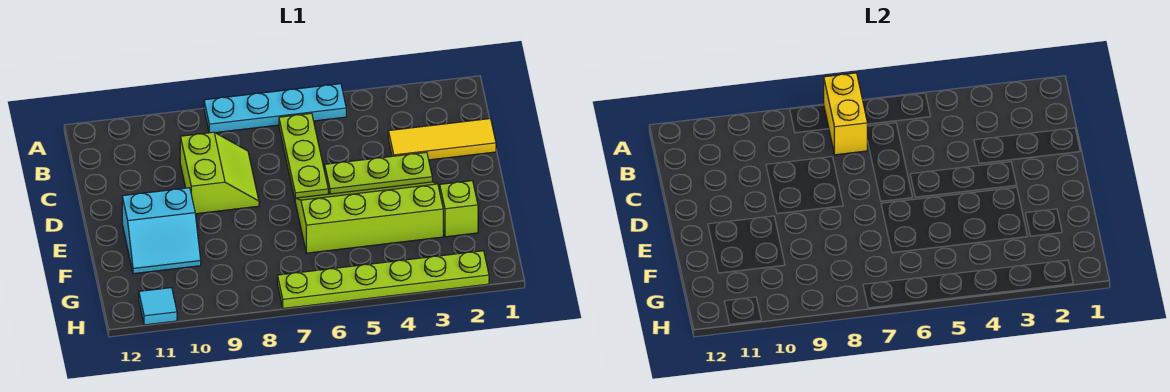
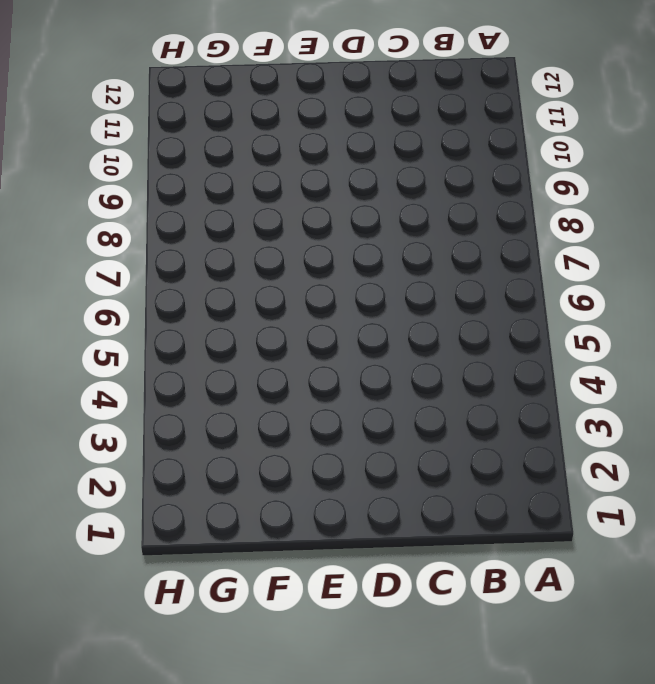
none -> cyan plate A5:A8 level 1
none -> lime plate B6:D6 level 1

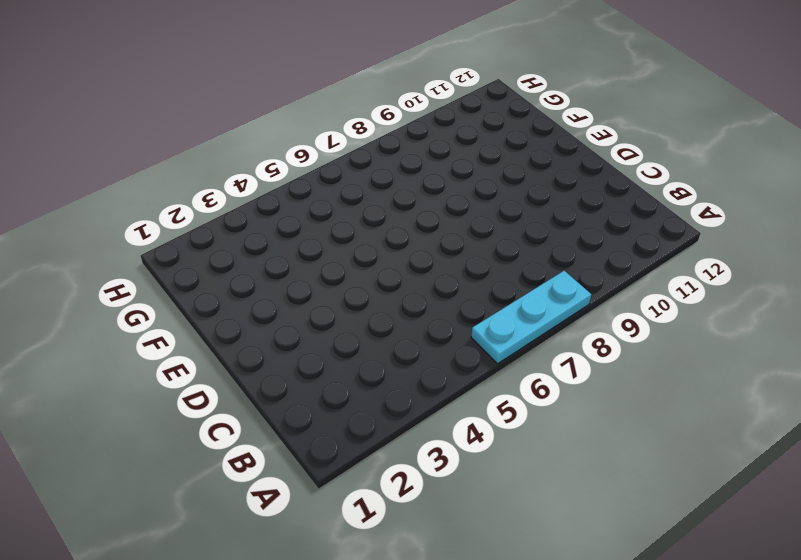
cyan plate A6:A8 level 1 -> cyan plate A5:A8 level 1
none -> lime plate B6:D6 level 1
none -> yellow tile C1:C3 level 1

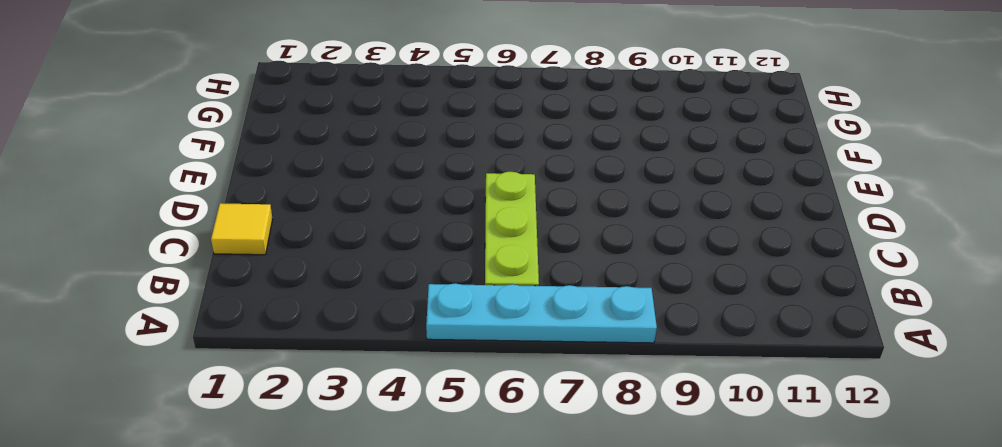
yellow tile C1 level 1 -> yellow tile C1:C3 level 1
none -> lime slope C8:D9 level 1 top 9
none -> lime plate D3:D5 level 1

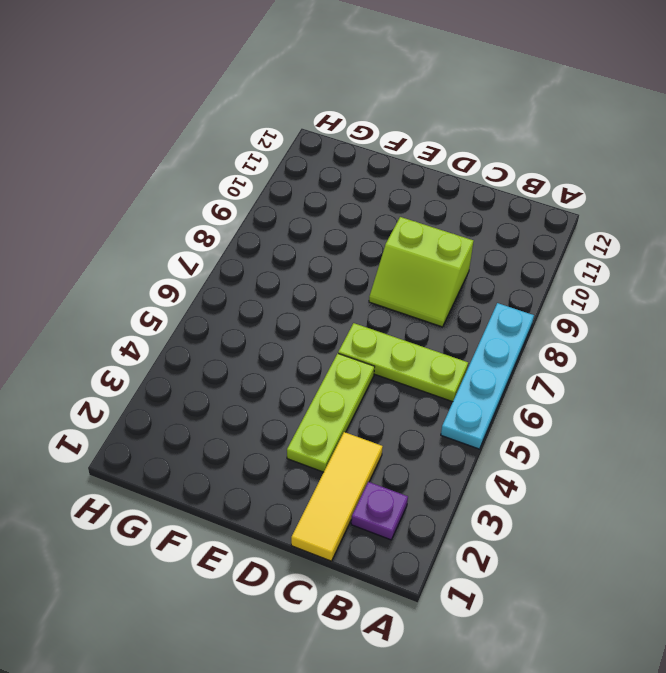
purple plate B2 level 1 -> none
none -> lime slope E3:F6 level 1 top F
none -> cyan slope E10:F11 level 1 top E

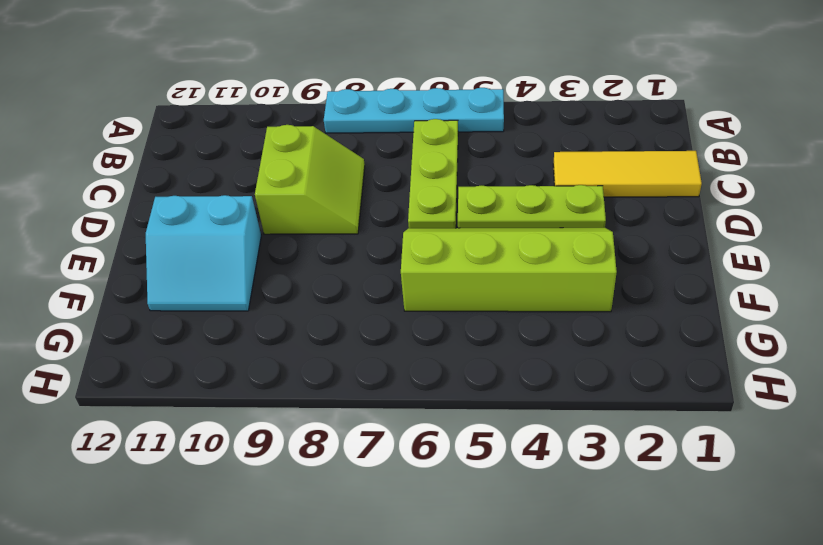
none -> lime brick F2 level 1
none -> lime plate H2:H7 level 1

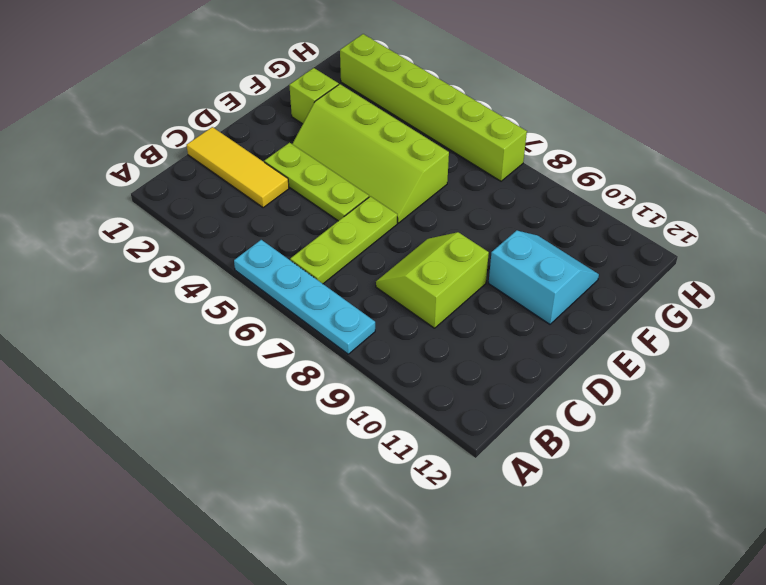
lime brick H2:H7 level 1 -> lime plate H2:H7 level 1
none -> cyan tile H11 level 1
none -> yellow brick A7:B7 level 2

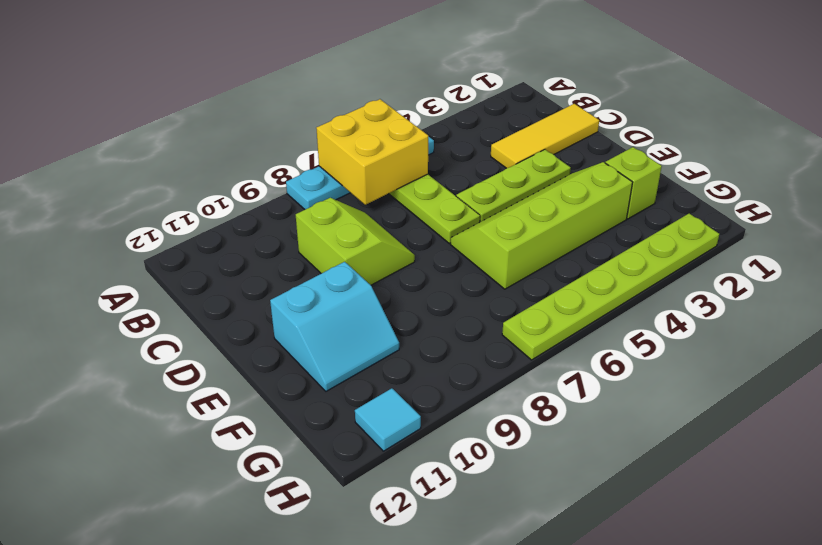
yellow brick A6:B7 level 2 -> yellow brick A7:B7 level 2

